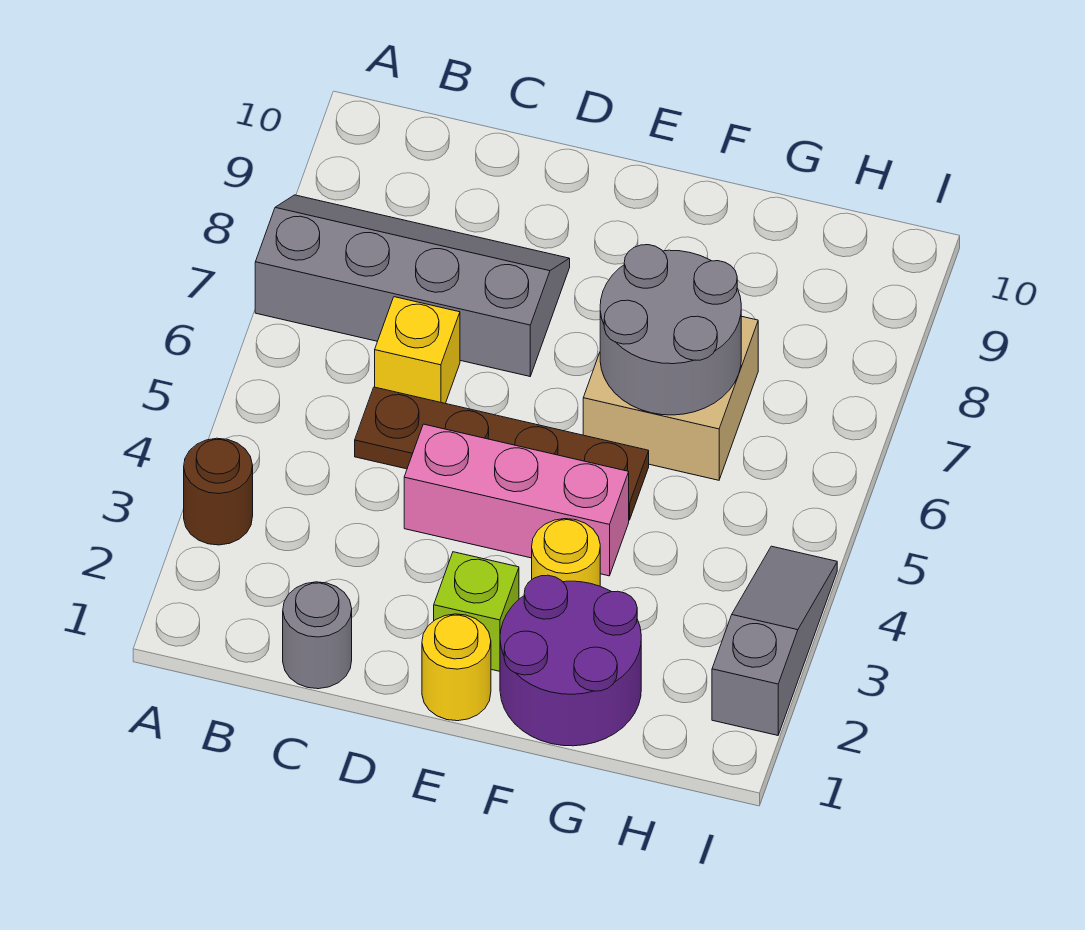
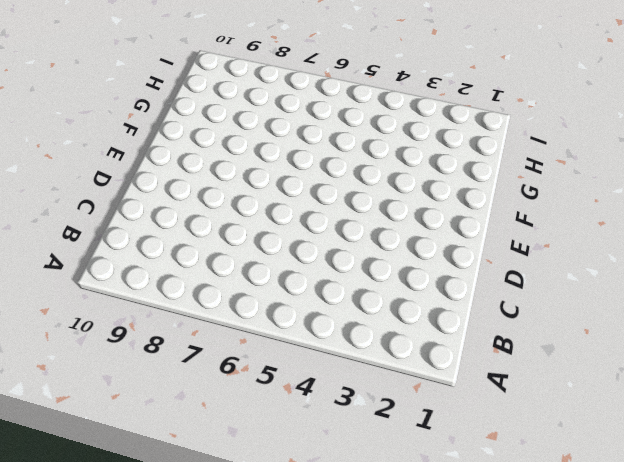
none -> brown round brick A3 level 1
none -> grey slope A7:D8 level 1 top 7
none -> grey round brick C1 level 1

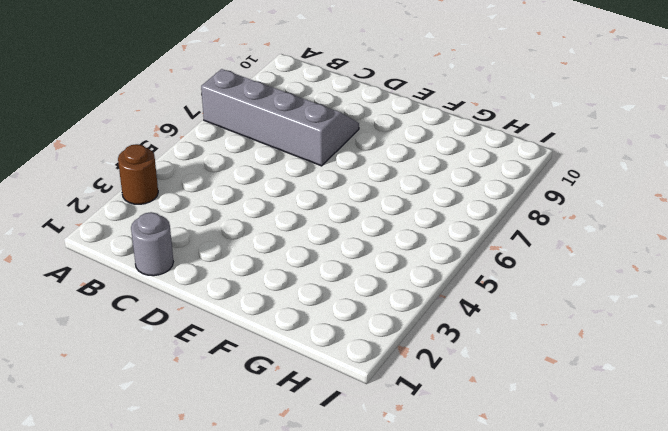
none -> brown plate C5:F5 level 1
none -> yellow brick C6 level 1
none -> pink brick D4:F4 level 1

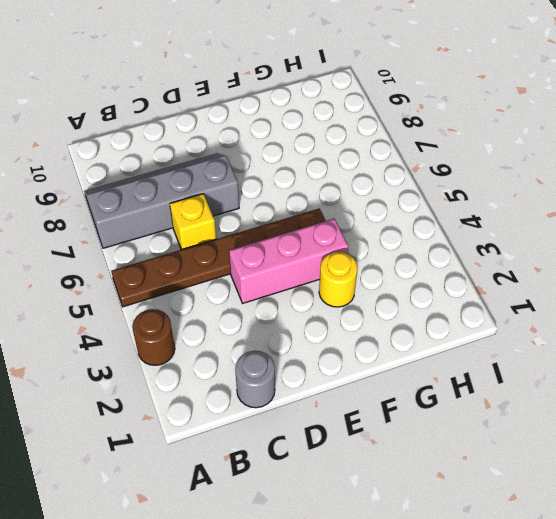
brown plate A5:F5 level 1 -> brown plate C5:F5 level 1
none -> yellow round brick E1 level 1
none -> lime brick E2 level 1
none -> purple round brick F1:G2 level 1

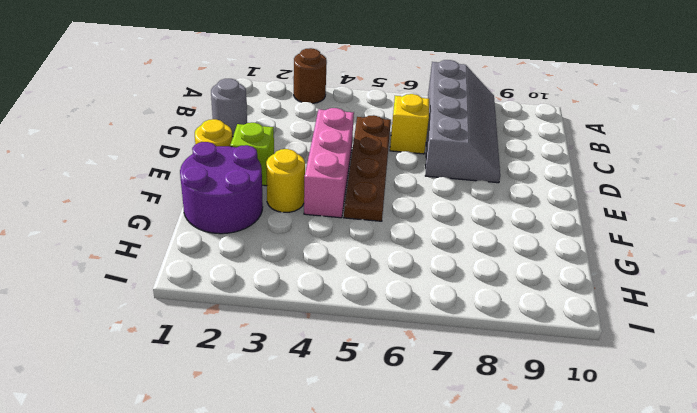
none -> tan brick F6:G7 level 1
none -> grey slope I2:I4 level 1 top 2
none -> grey round brick F6:G7 level 2

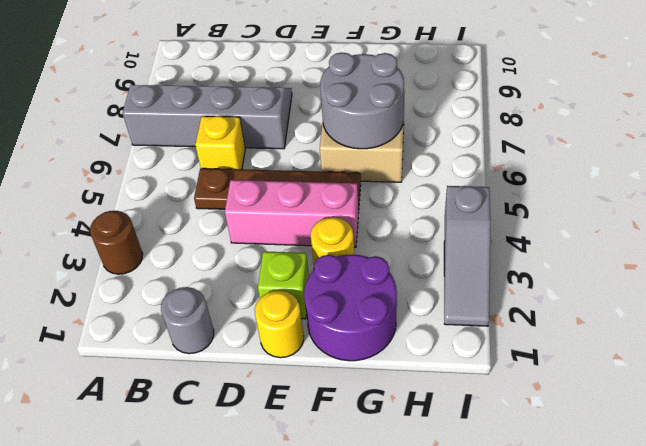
grey slope I2:I4 level 1 top 4 -> grey slope I2:I4 level 1 top 2

